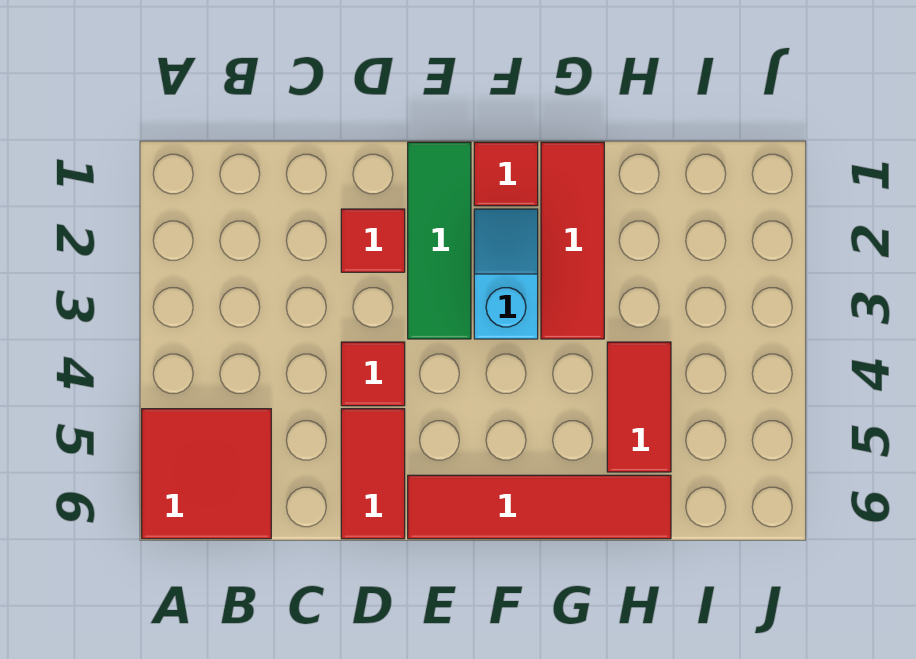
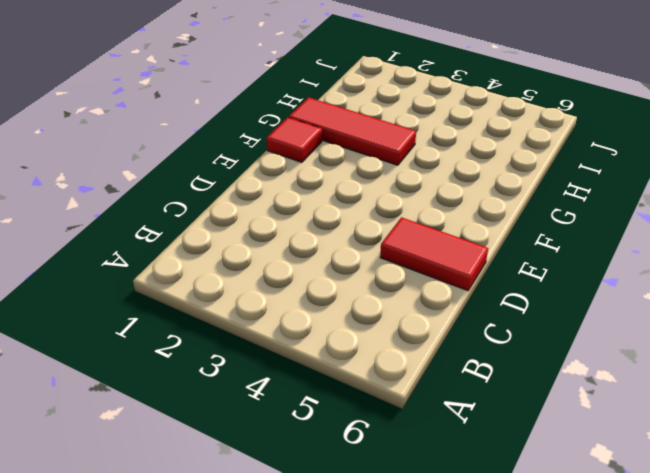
none -> red tile A5:B6 level 1
none -> red tile D2 level 1

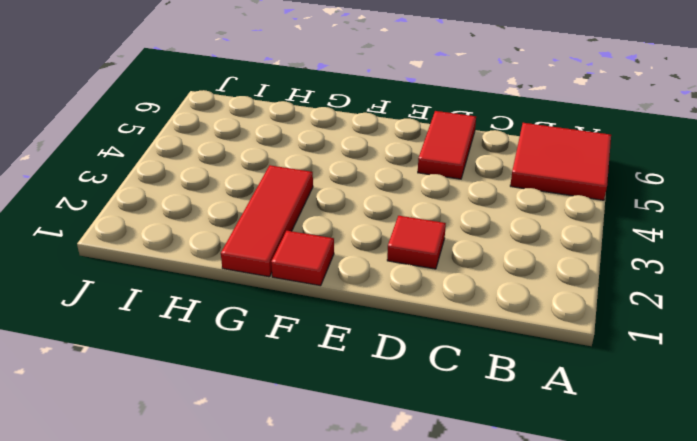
none -> red tile D4 level 1
none -> green tile E1:E3 level 1

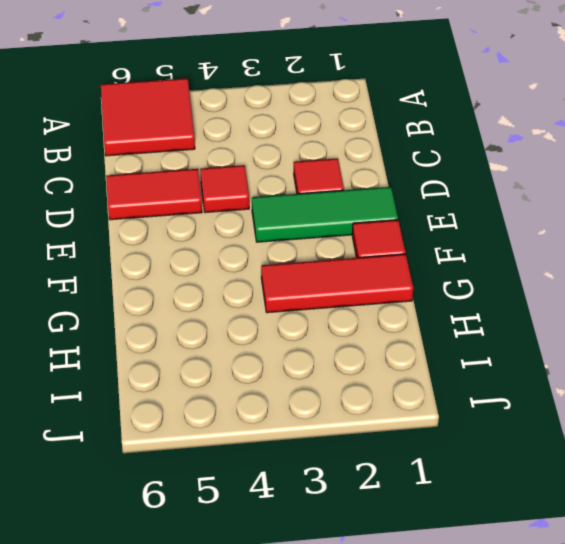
none -> red tile E6:H6 level 1
none -> cyan slope F2:F3 level 1 top 3

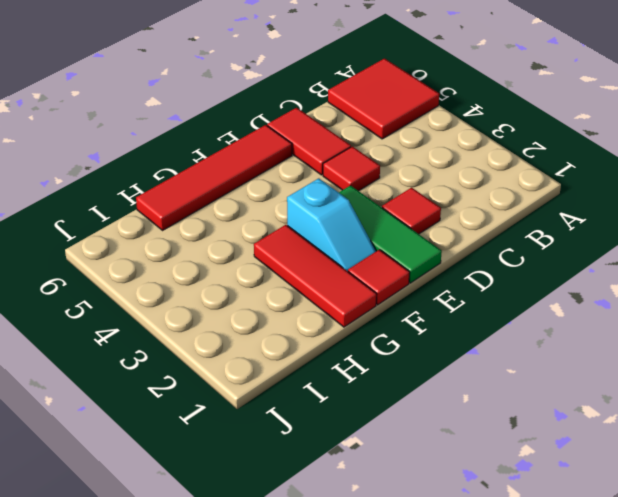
none -> red tile H4:H5 level 1

